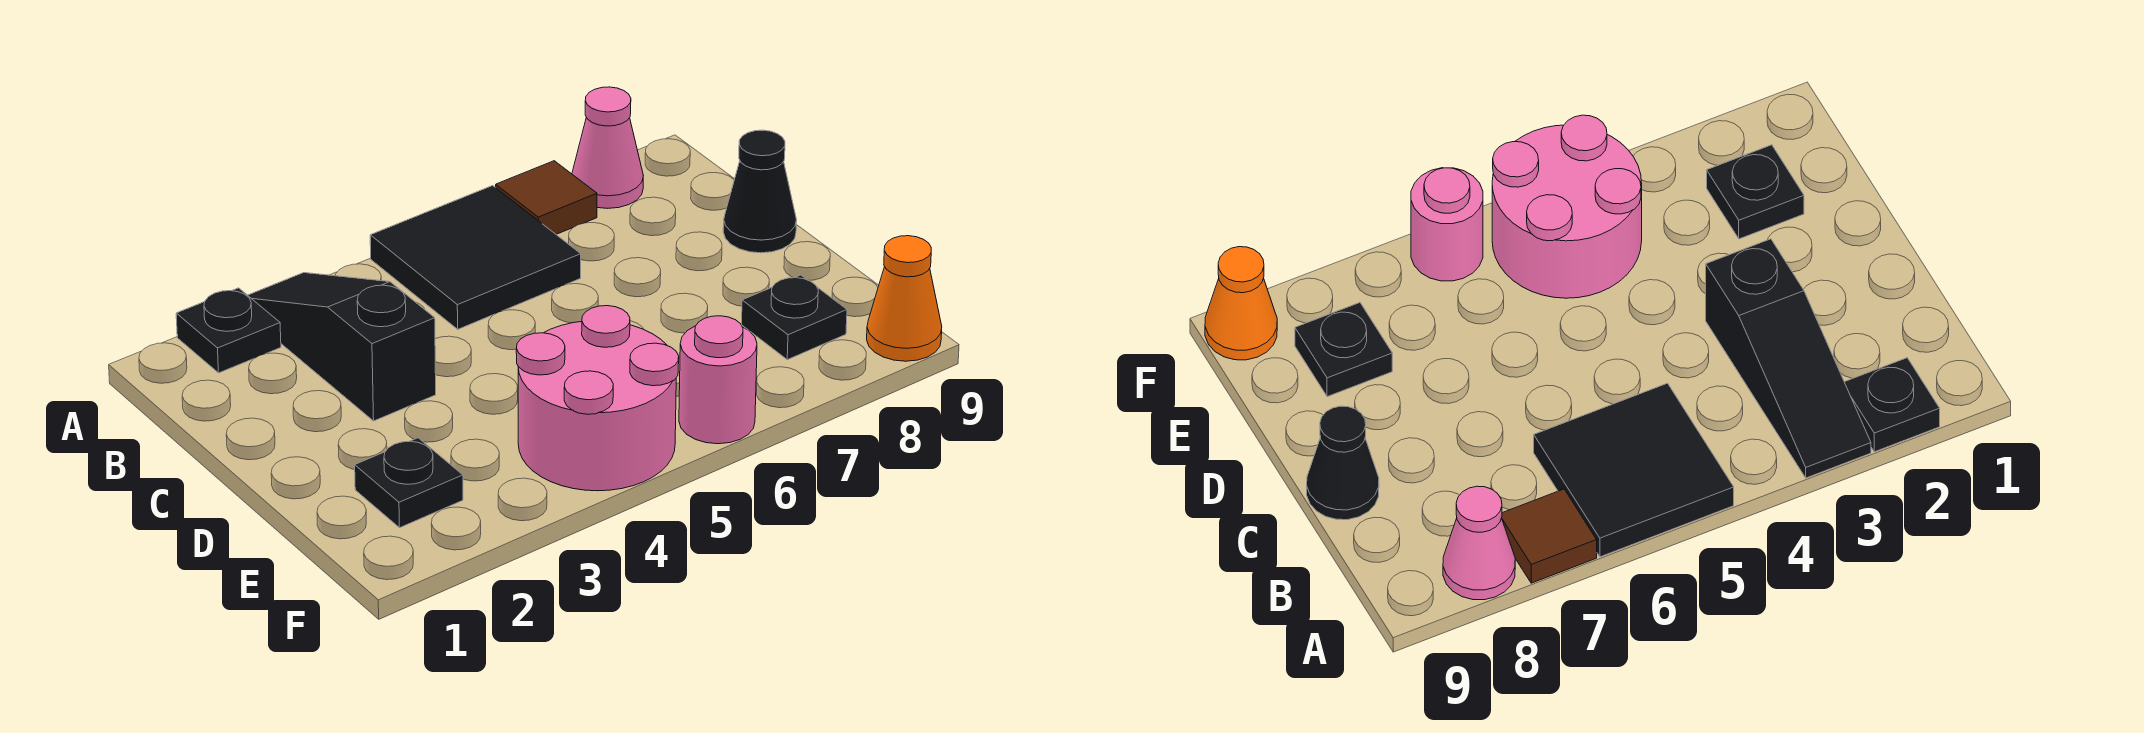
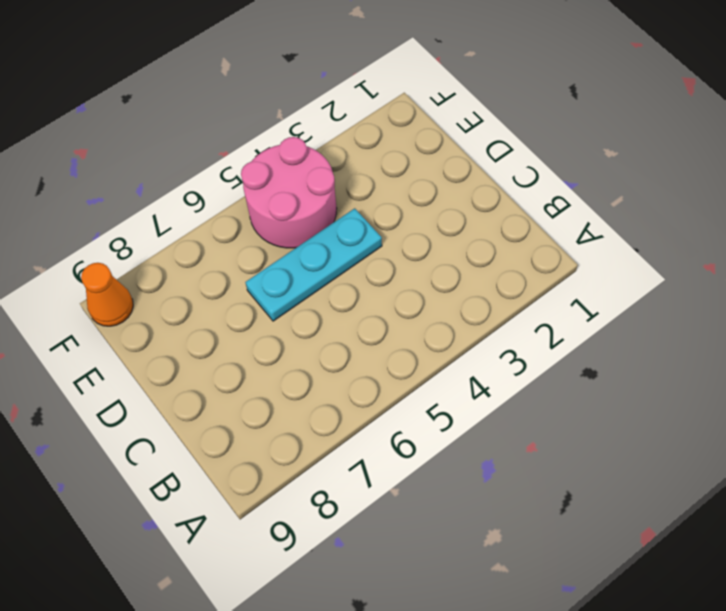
cyan plate D4:D6 level 1 -> none
none -> black plate A2 level 1
none -> black slope A3:C3 level 1 top C

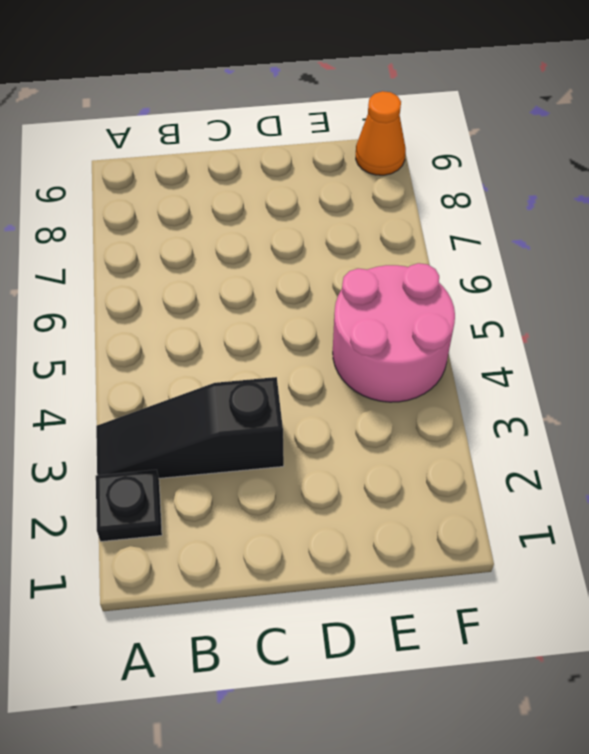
none -> black tile A5:B6 level 1
none -> brown tile A7 level 1

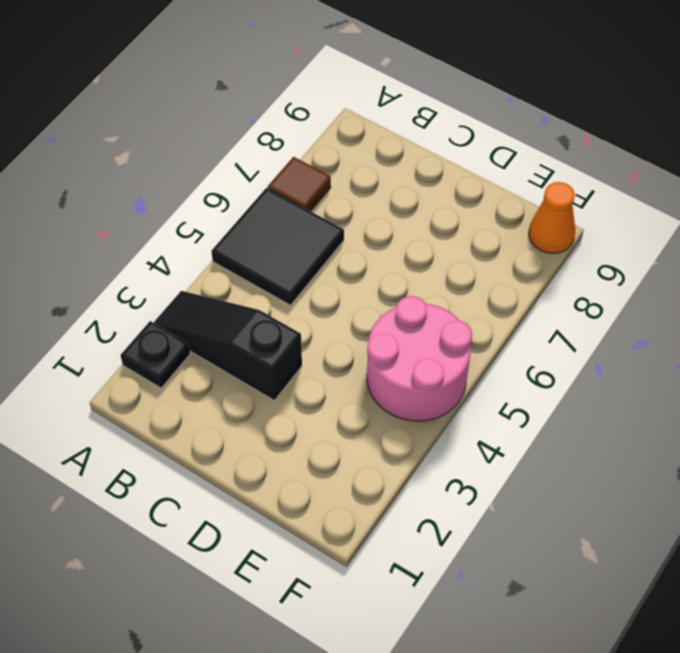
none -> pink cone A8 level 1
none -> black cone C9 level 1

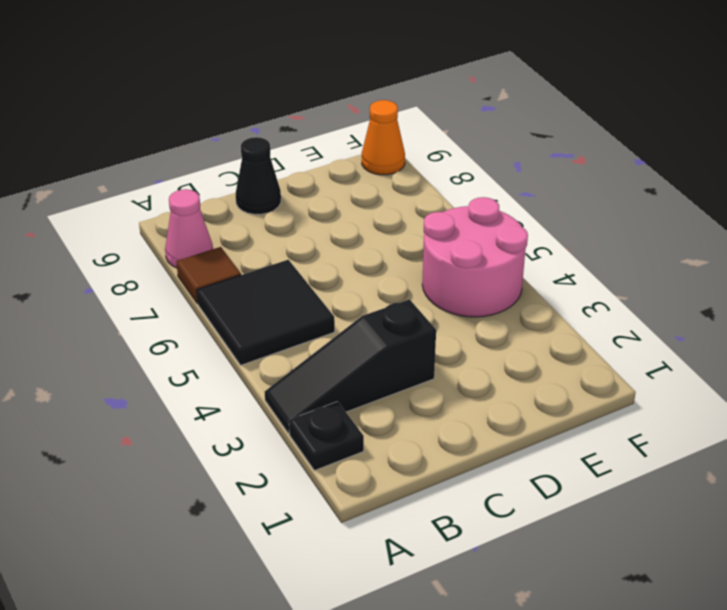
none -> black plate E2 level 1
none -> black plate E8 level 1

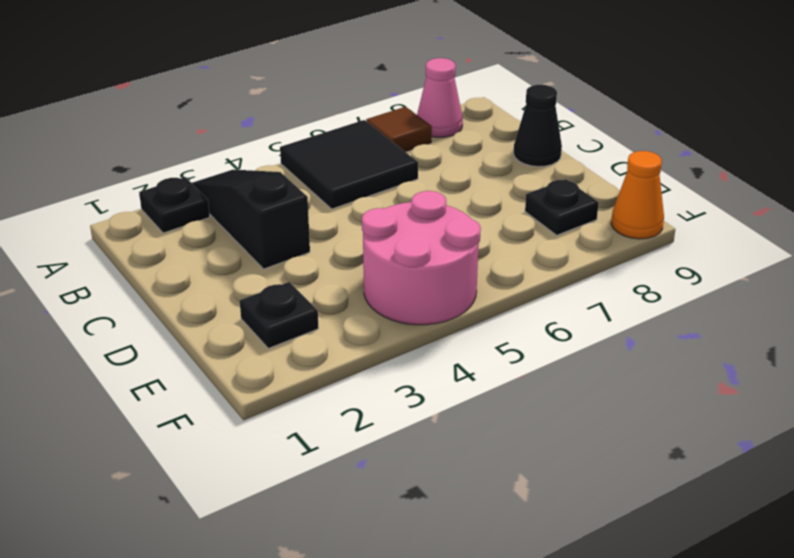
none -> pink round brick F6 level 1

